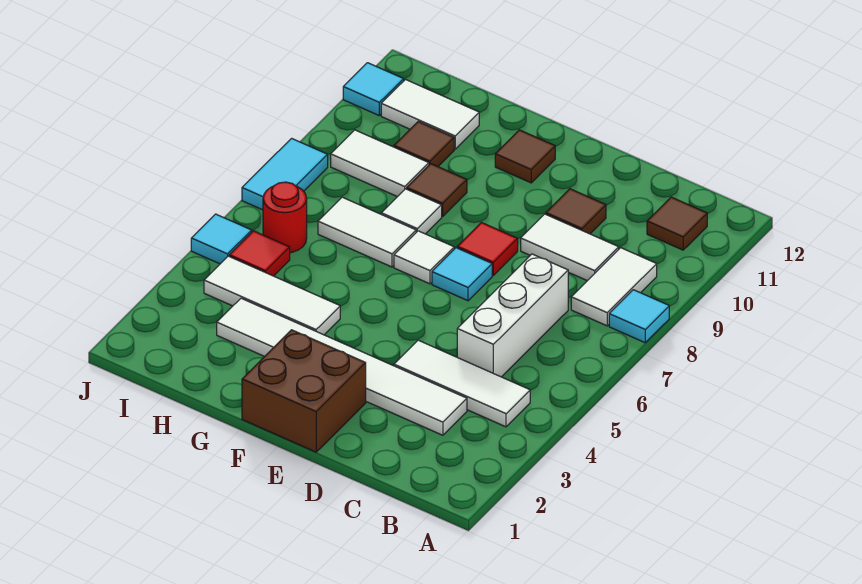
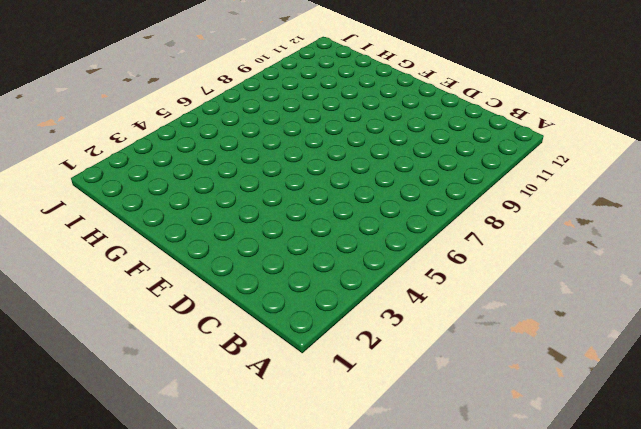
none -> cyan tile A8 level 1
none -> white tile B4:D4 level 1
none -> white tile B8:B9 level 1

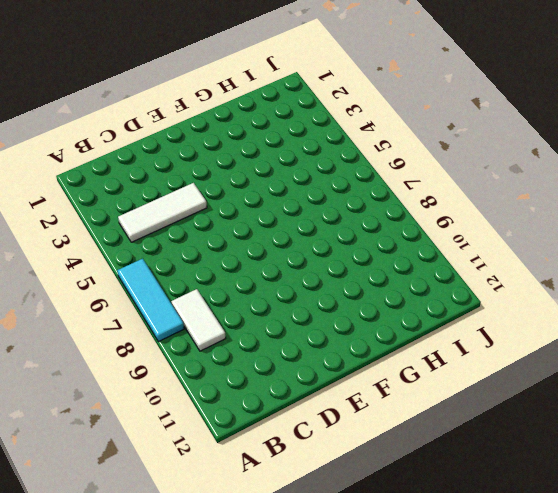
cyan tile A6:A8 level 1 -> cyan tile A8 level 1
none -> brown tile B11 level 1
none -> white tile C3:H3 level 1
none -> white brick C5:C7 level 1

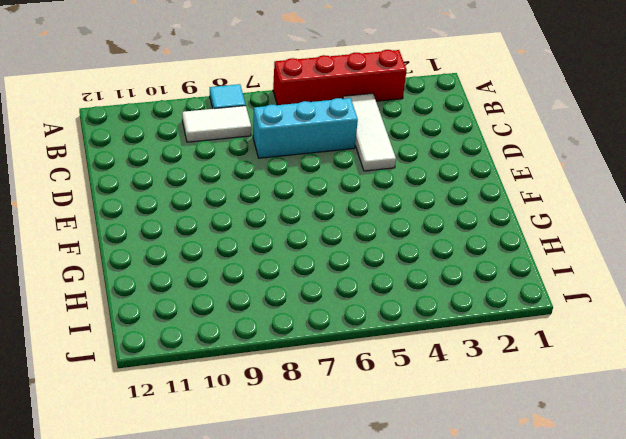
red brick A3:A6 level 1 -> none
cyan brick C5:C7 level 1 -> white brick C5:C7 level 1
none -> brown tile B11 level 1
none -> white tile C3:H3 level 1
none -> white tile C9:D9 level 1

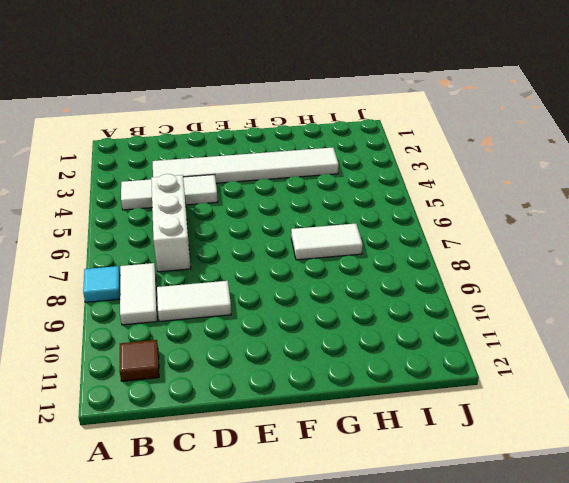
none -> brown tile D10 level 1
none -> brown brick E1:F2 level 1
none -> cyan tile E7 level 1

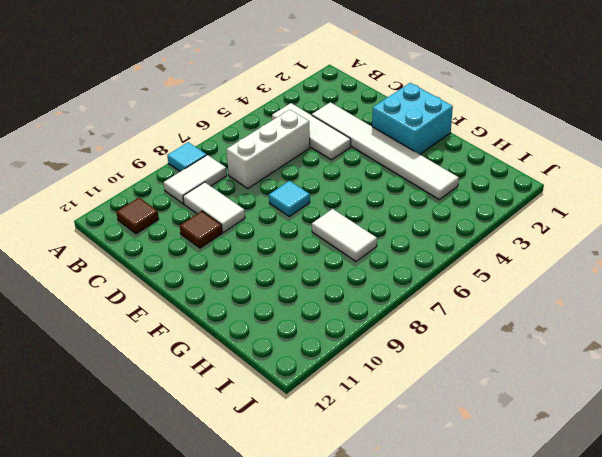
cyan brick E1:F2 level 1 -> brown brick E1:F2 level 1
none -> red tile E8 level 1
none -> white tile F7 level 1
none -> brown tile F11 level 1

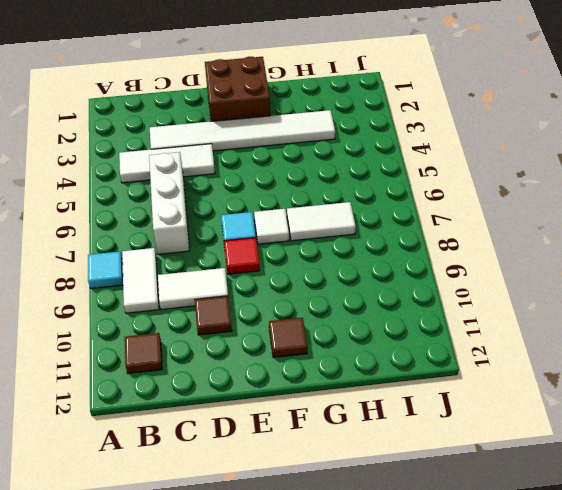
none -> white tile G4:I4 level 1
none -> white tile G8 level 1
none -> brown tile G9 level 1

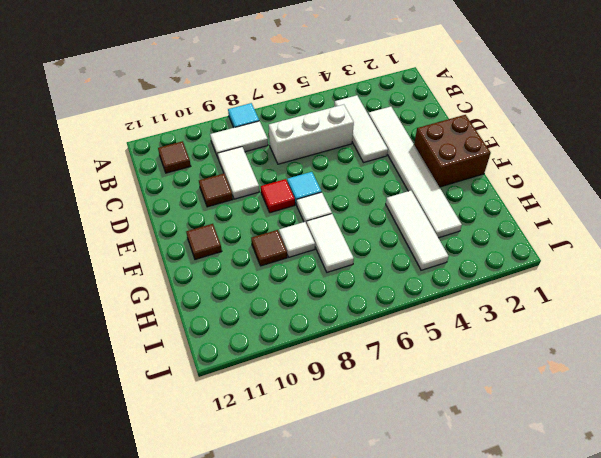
none -> white tile H9:I9 level 1
none -> brown tile H10 level 1
none -> white tile H11:I11 level 1

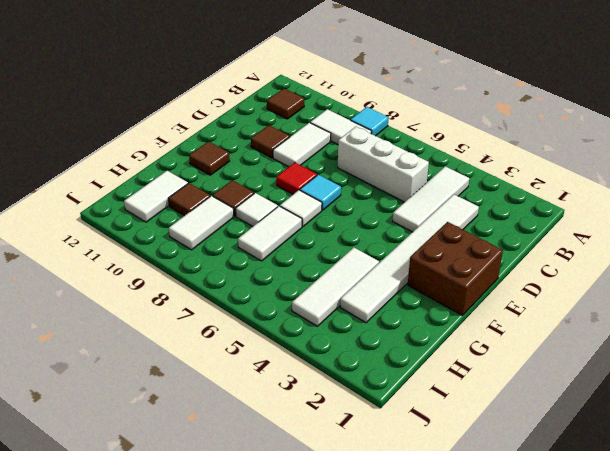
none -> red tile I5 level 1
none -> red round brick I6 level 1
none -> cyan tile J5 level 1

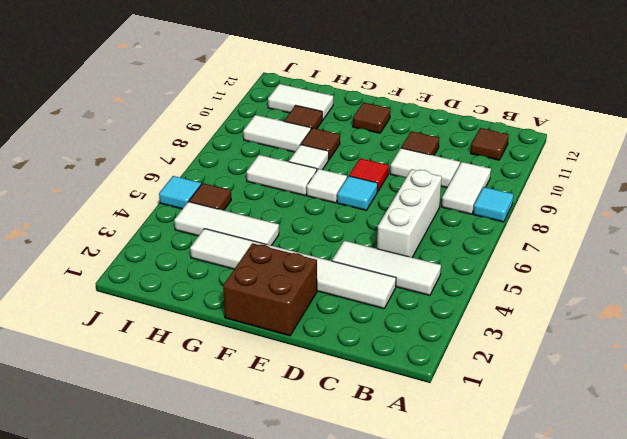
brown tile I5 level 1 -> red tile I5 level 1
none -> red round brick I6 level 1
none -> cyan tile J7:J8 level 1
none -> cyan tile J11 level 1

